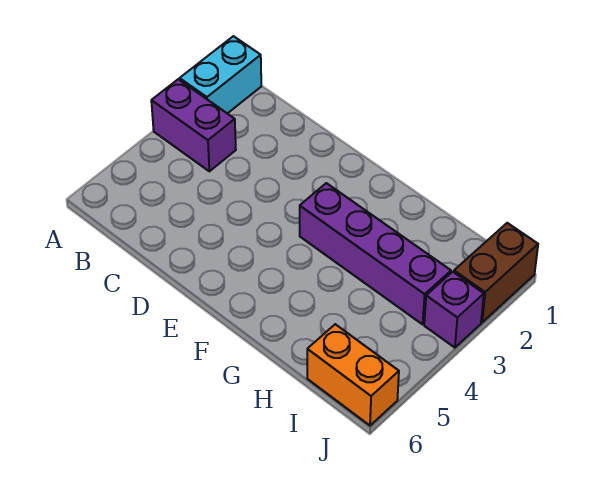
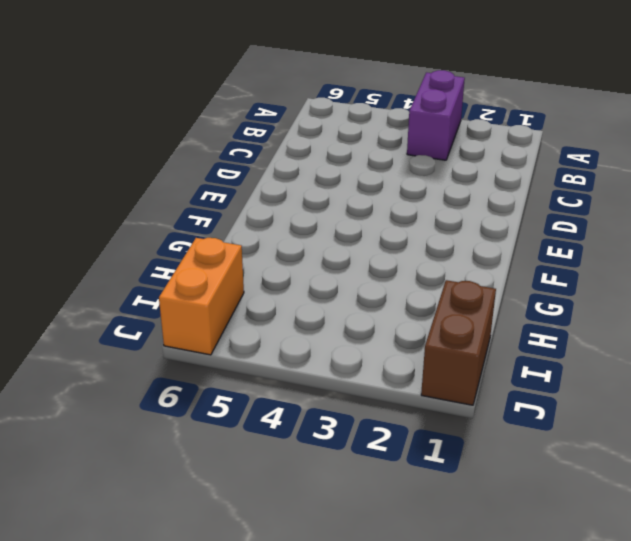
brown brick I1:J1 level 1 -> brown brick J1:J2 level 1
none -> cyan brick A1:A2 level 1
none -> purple brick F3:I3 level 1

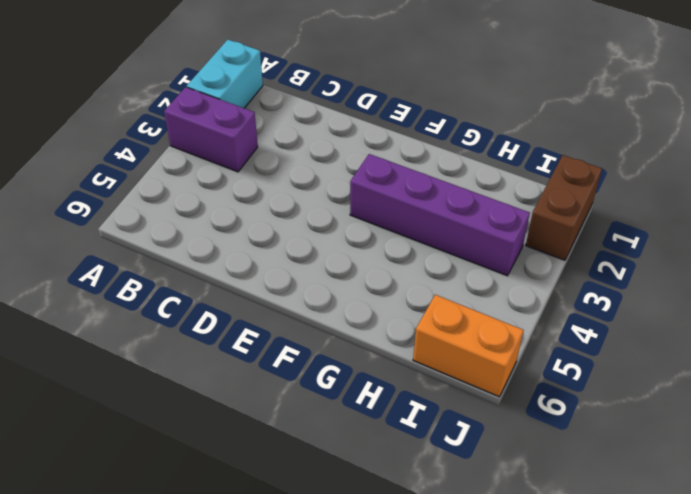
none -> purple brick J3 level 1

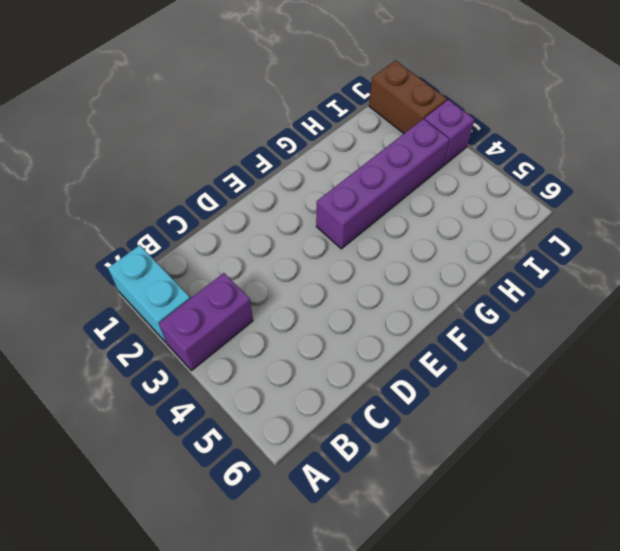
none -> orange brick I6:J6 level 1

